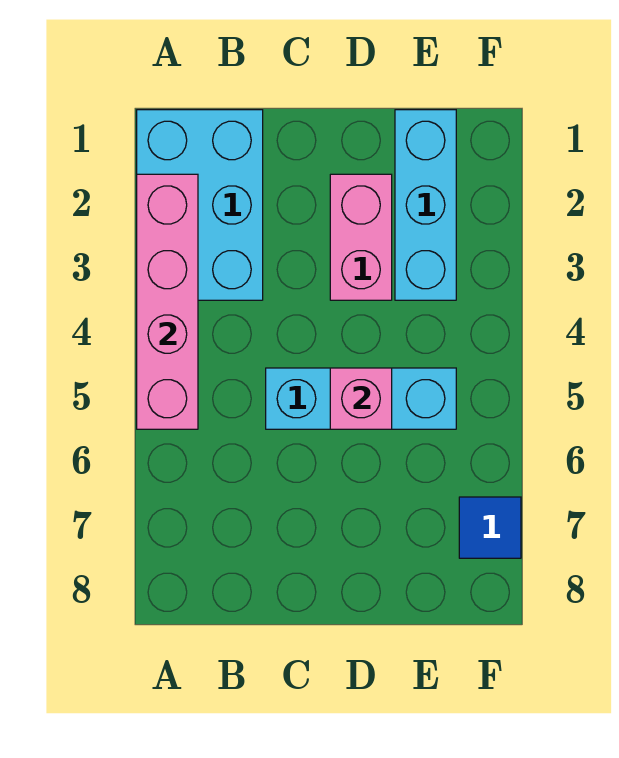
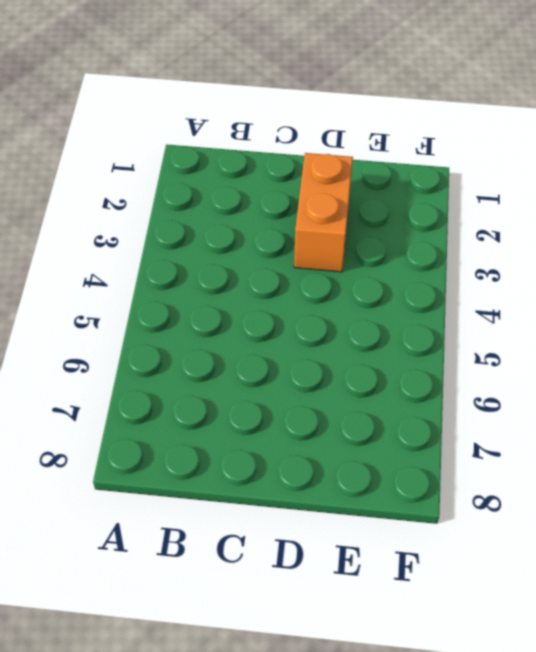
orange brick D2:D3 level 1 -> pink brick D2:D3 level 1
none -> cyan brick A1:B3 level 1
none -> cyan brick C5:E5 level 1

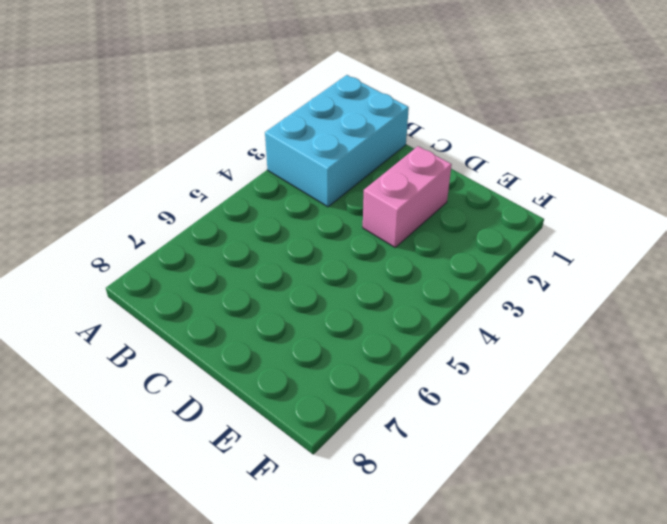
none -> cyan brick C5:E5 level 1
none -> cyan brick E1:E3 level 1

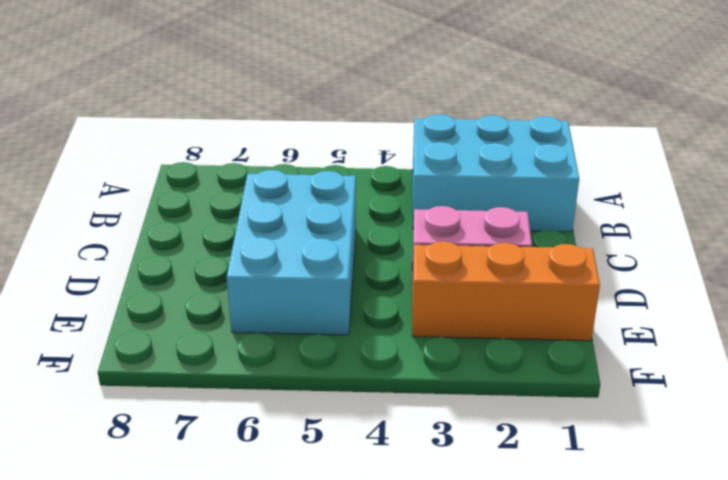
cyan brick C5:E6 level 1 -> cyan brick C5:E5 level 1
orange brick E1:E3 level 1 -> cyan brick E1:E3 level 1
none -> blue tile F7 level 1
none -> pink brick A2:A5 level 2

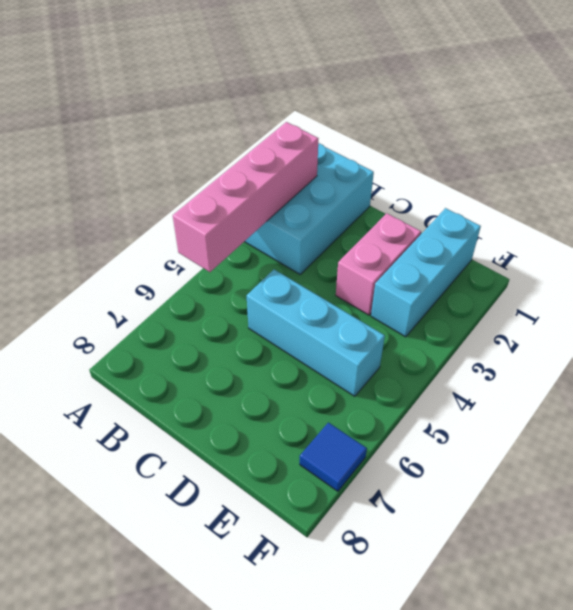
none -> pink brick D5 level 2

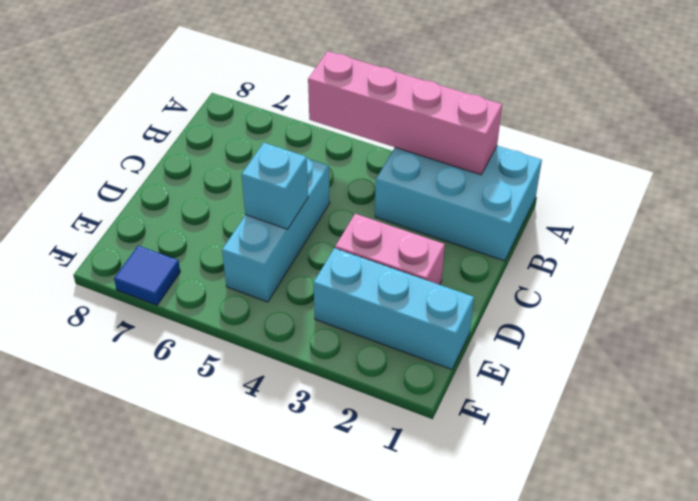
cyan brick D5 level 2 -> pink brick D5 level 2

